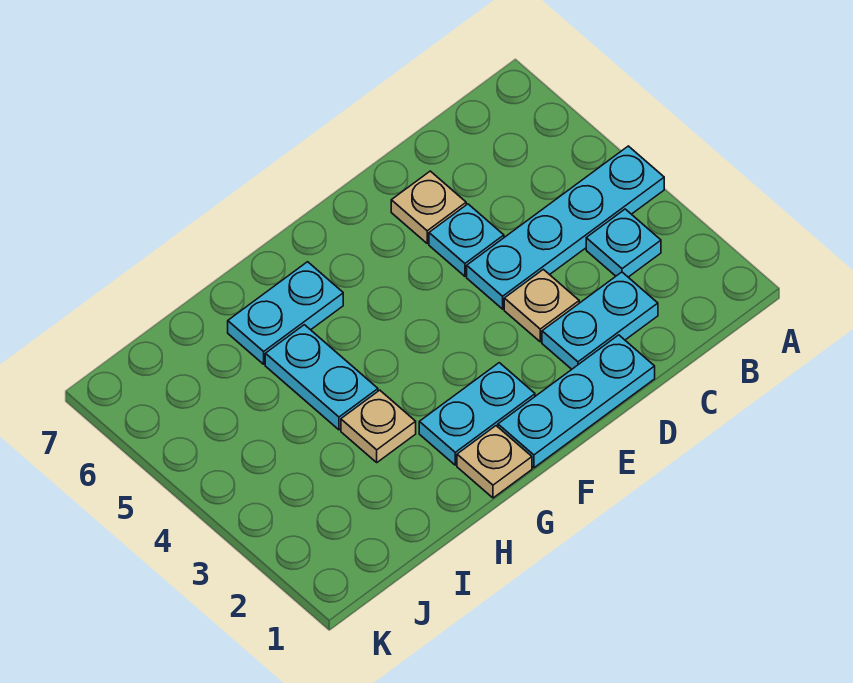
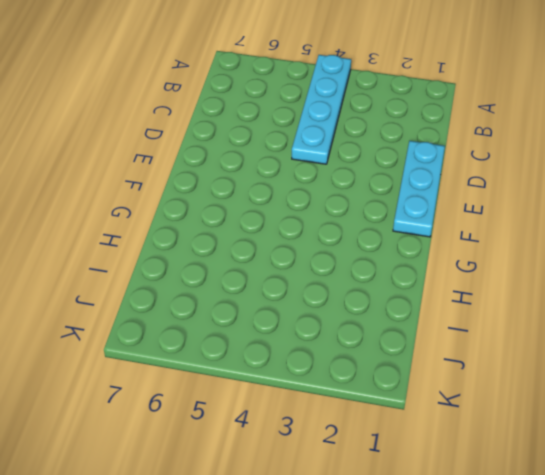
none -> cyan plate B3 level 1
none -> cyan plate C2:D2 level 1
none -> tan plate D3 level 1

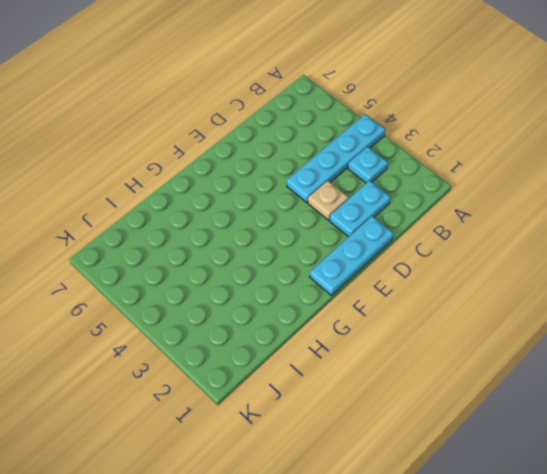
none -> cyan plate D5 level 1
none -> tan plate D6 level 1
none -> cyan plate F2:G2 level 1

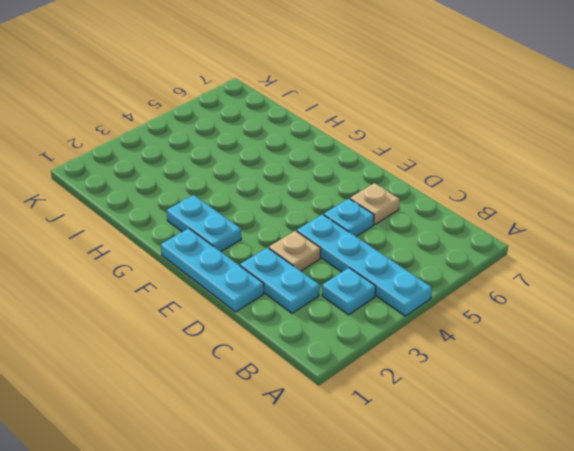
none -> tan plate G1 level 1
none -> cyan plate G6:H6 level 1
none -> tan plate H3 level 1

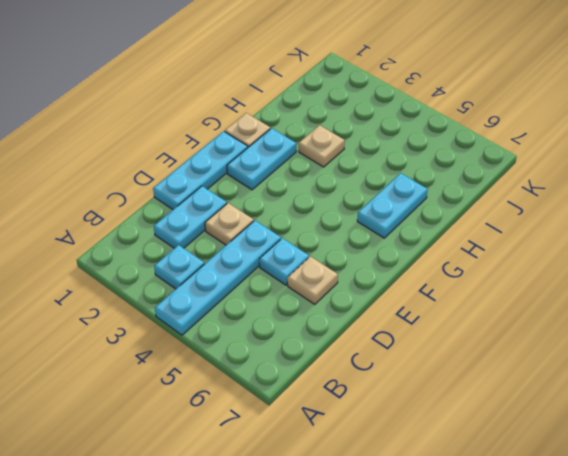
none -> cyan plate H4:H5 level 1

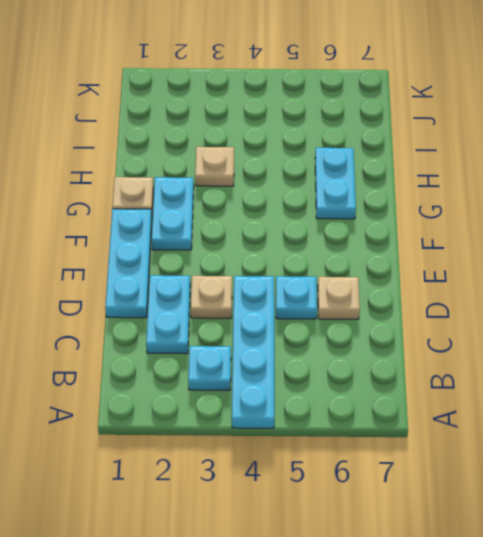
none -> cyan plate H4:H5 level 1

